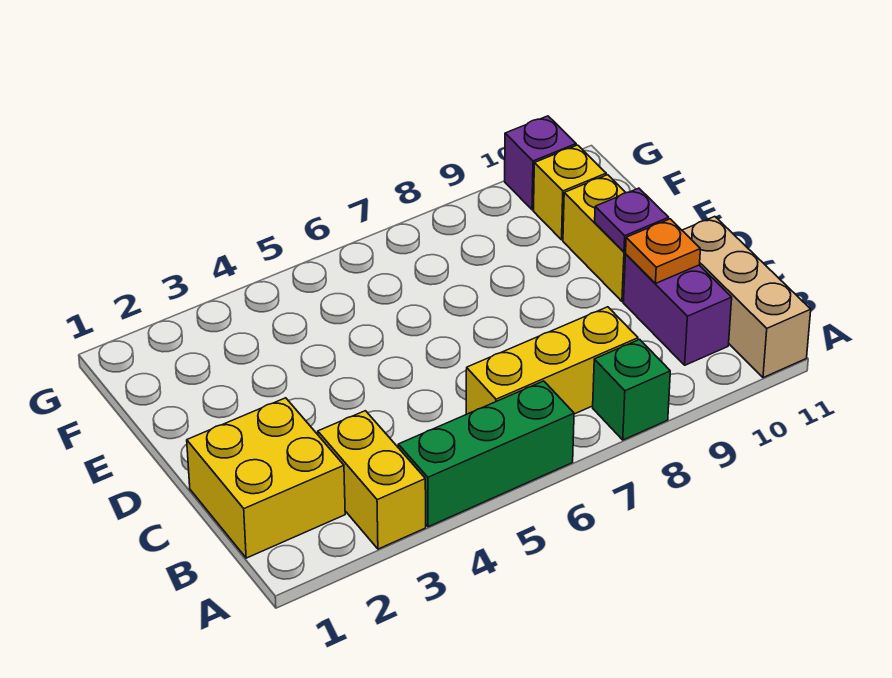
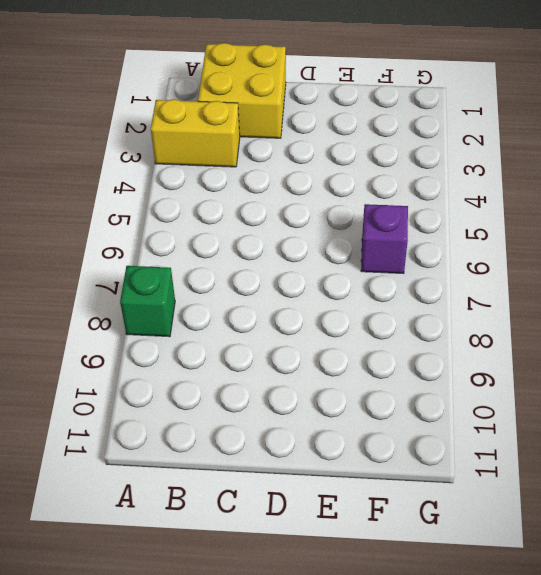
purple brick F6 level 1 -> purple brick G10 level 1
none -> green brick A4:A6 level 1
none -> tan brick A11:C11 level 1
none -> yellow brick B6:B8 level 1

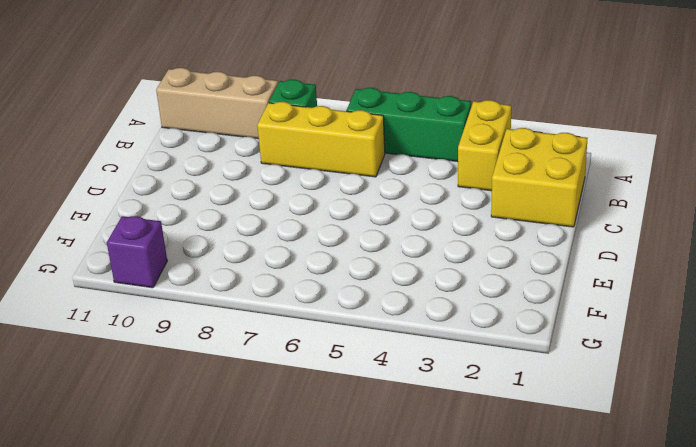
tan brick A9:A11 level 1 -> tan brick A11:C11 level 1
none -> purple brick B10:C10 level 1
none -> yellow brick D10:E10 level 1
none -> yellow brick F10 level 1

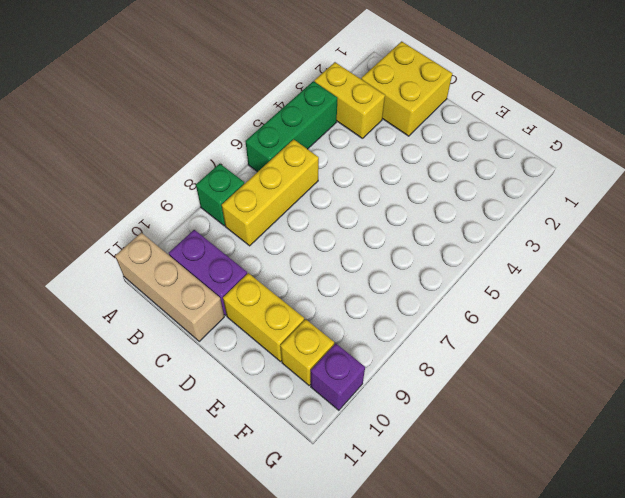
none -> orange plate C10 level 2
none -> purple plate D10 level 2

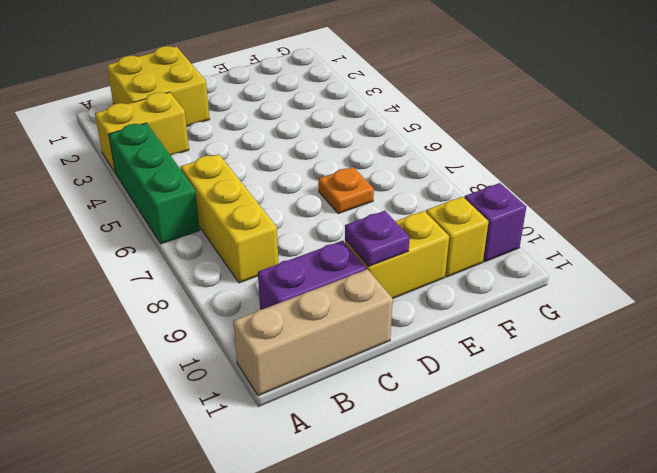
orange plate E7 level 1 -> orange plate C10 level 2
none -> green brick A8 level 1

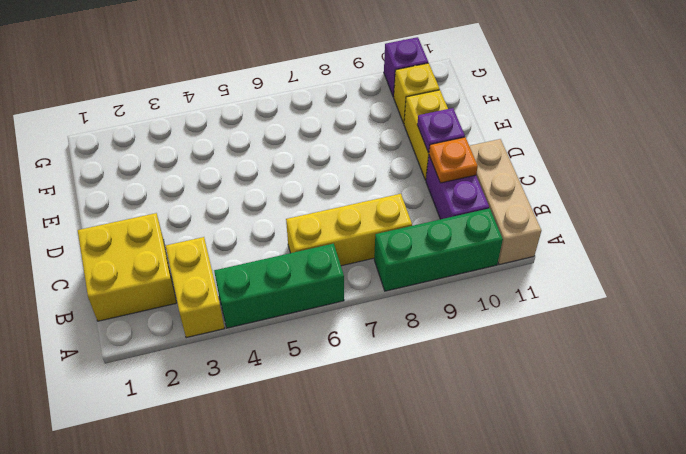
green brick A8:A10 level 1 -> green brick A8 level 1

